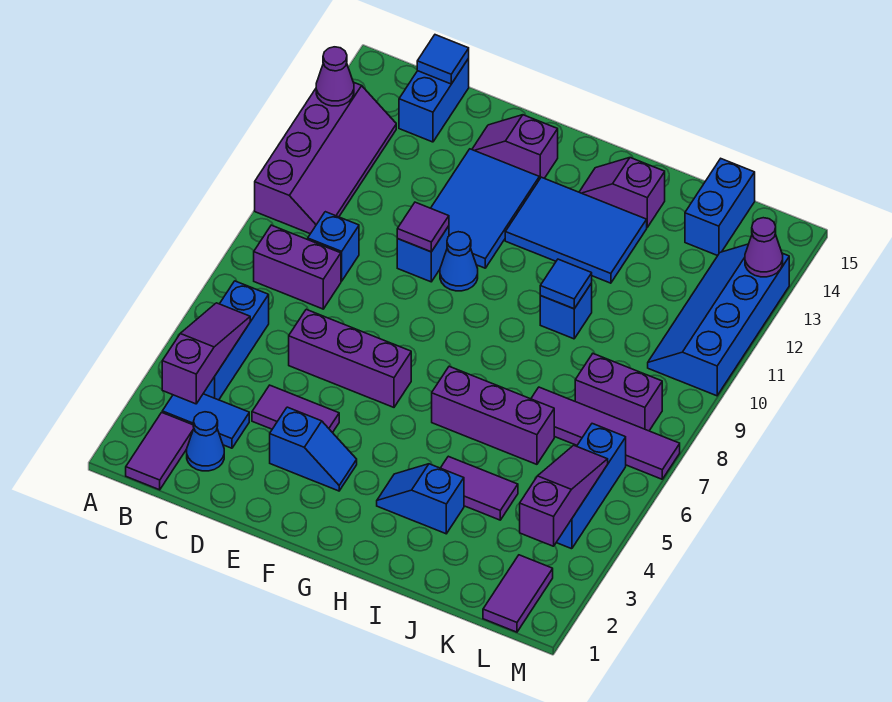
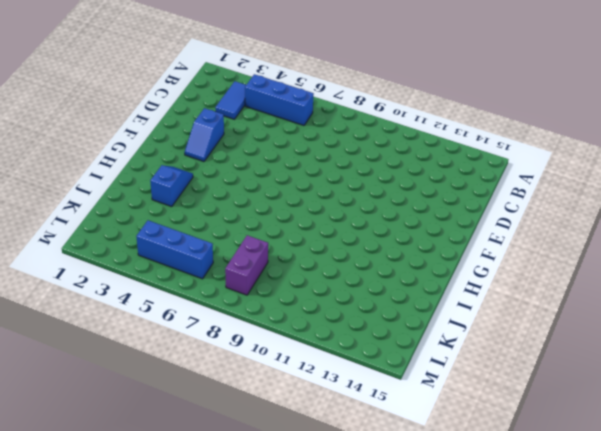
none -> purple slope A10:B13 level 1 top A
none -> purple tile B1:B2 level 1
none -> purple brick B8:C8 level 1
none -> blue cone C2 level 1

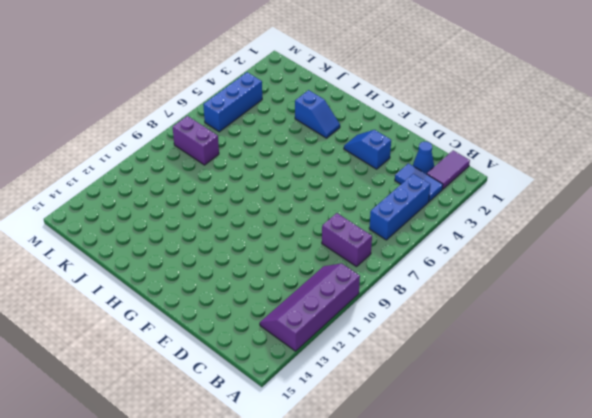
none -> blue brick C9 level 1
none -> blue brick C14:C15 level 1
none -> purple tile D4:E4 level 1
none -> purple brick D6:F6 level 1

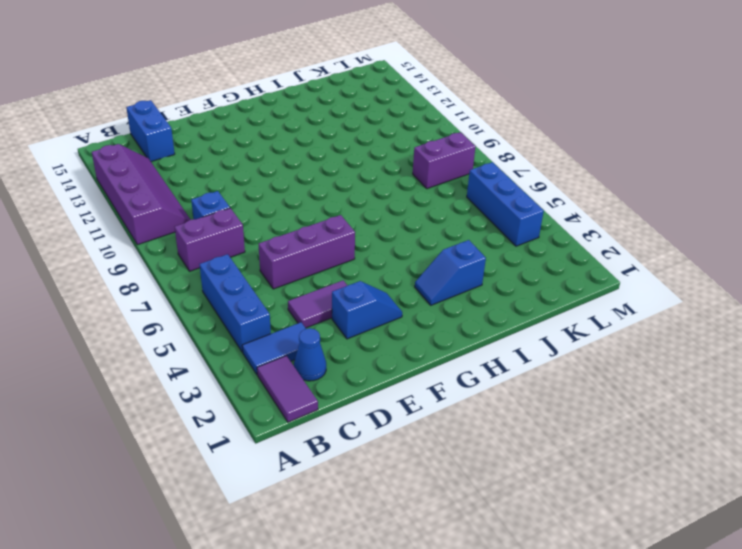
none -> blue brick E10 level 1
none -> blue tile E11:F13 level 1
none -> purple slope E14:F14 level 1 top F
none -> blue cone F10 level 1

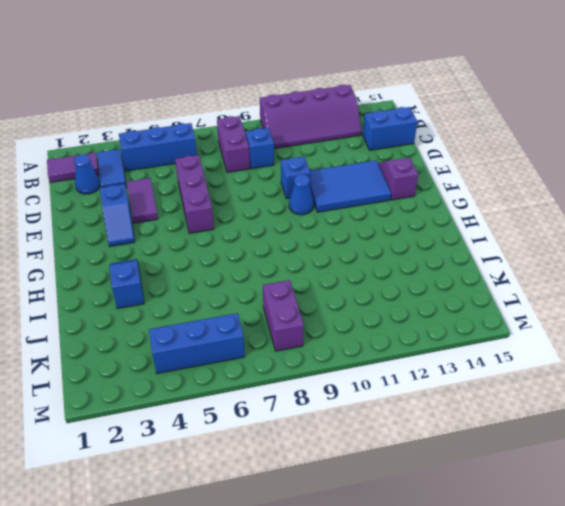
none -> blue tile G12:I13 level 1
none -> purple brick H6:J6 level 1
none -> purple slope H14:I14 level 1 top I
none -> purple tile I4:J4 level 1

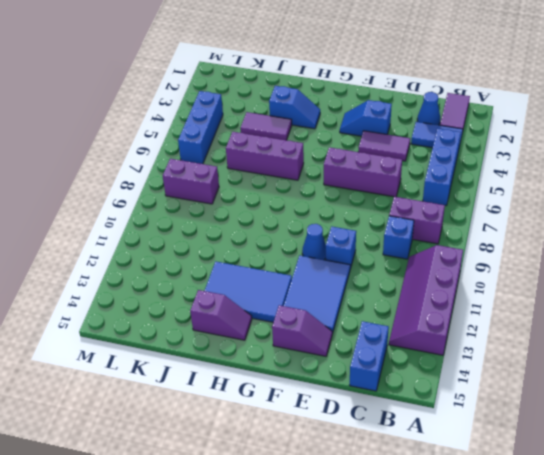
none -> blue brick I10 level 1
none -> purple tile J7:M7 level 1
none -> blue brick K14:K15 level 1
none -> purple tile L1:L2 level 1

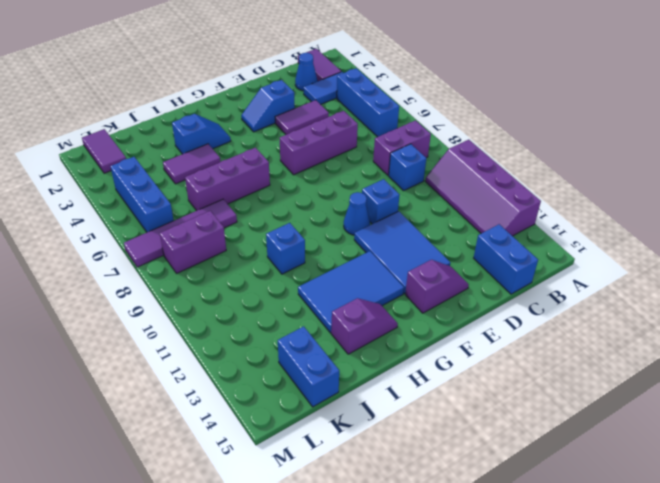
none -> blue slope L10:M13 level 1 top M
none -> purple cone A13 level 2
none -> purple slope B3:B5 level 2 top 3
none -> blue tile C15 level 2

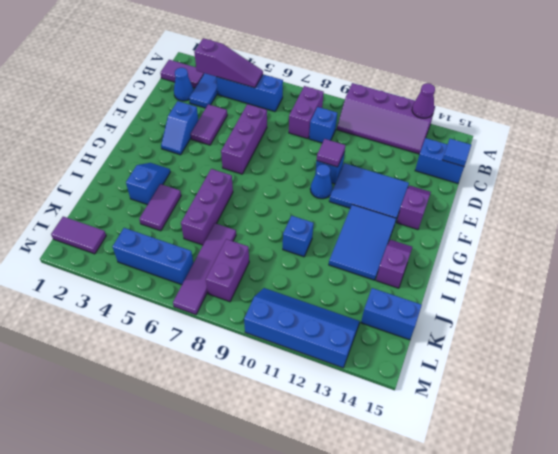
none -> blue tile I10 level 2
none -> purple slope L3:L5 level 2 top 3
none -> purple cone M13 level 2

